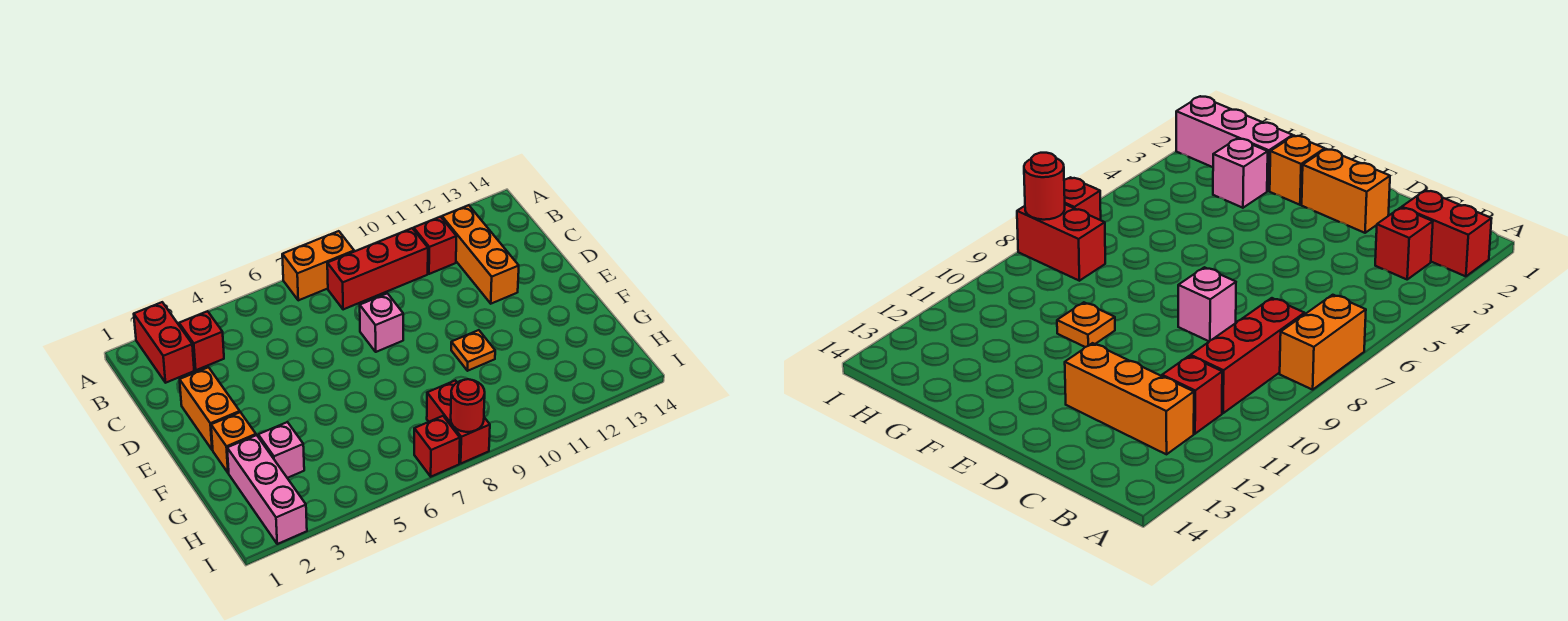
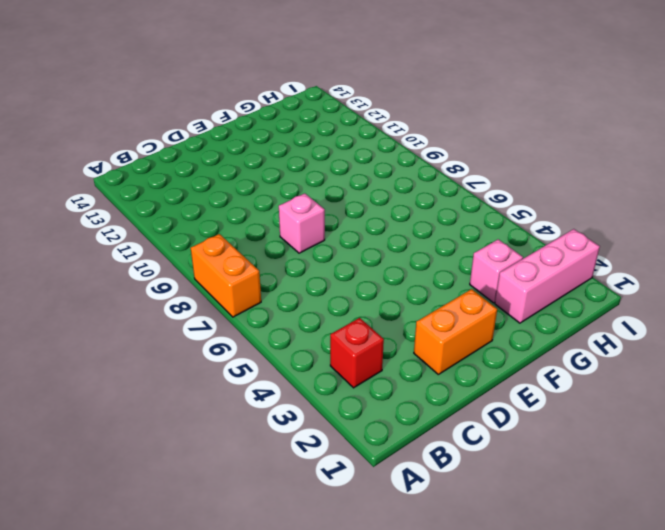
none -> red brick A2:B2 level 1
none -> red brick B8:B10 level 1
none -> red brick B11 level 1

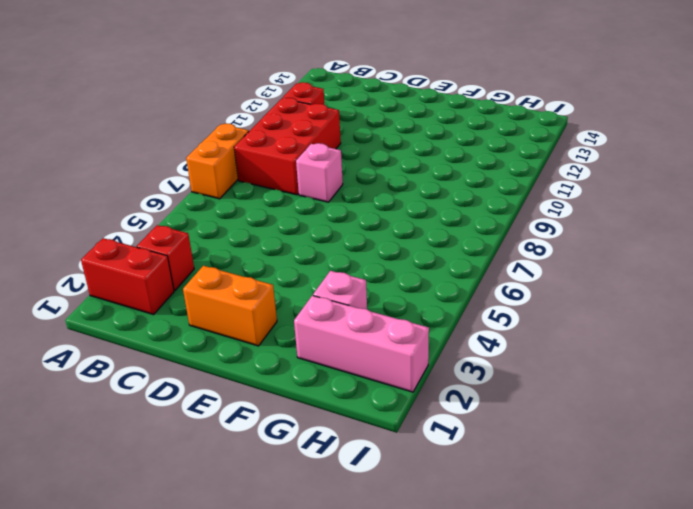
red brick B8:C10 level 1 -> red brick B8:B10 level 1
none -> orange brick B12:D12 level 1
none -> orange brick F2 level 1
none -> orange plate F10 level 1

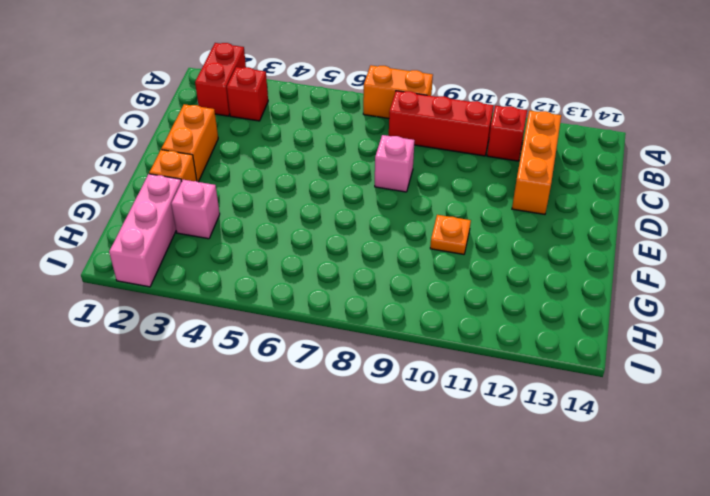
none -> red brick H8:I8 level 1
none -> red brick I7 level 1
none -> red round brick I8 level 2

